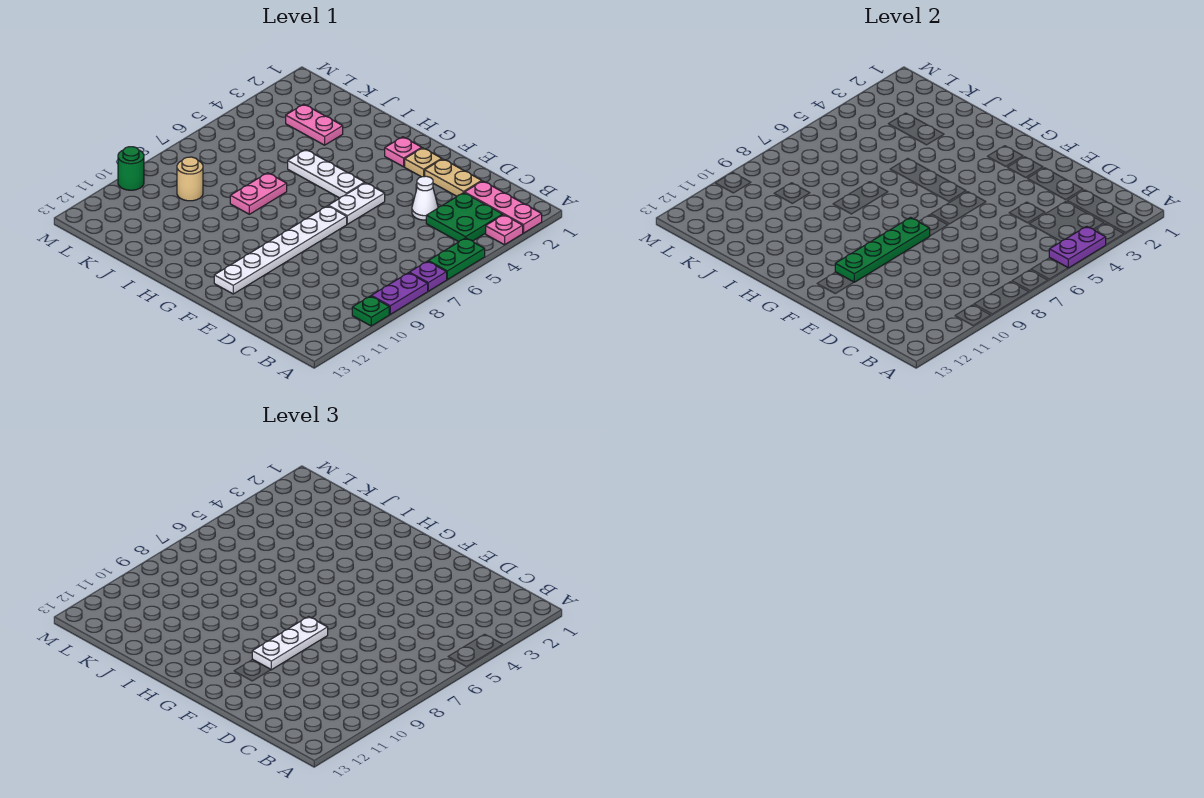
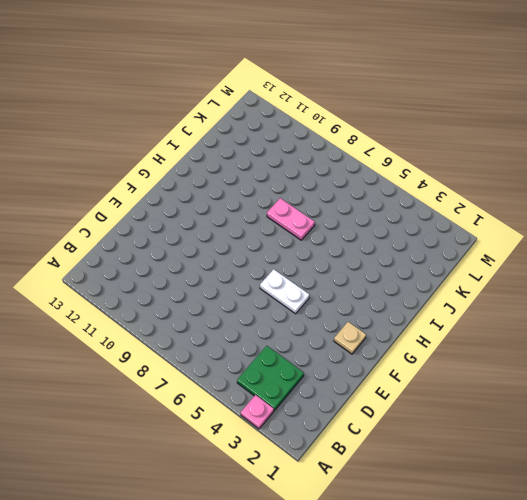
none -> pink plate A2:C2 level 1
none -> green plate A5:A6 level 1
none -> purple plate A7 level 1

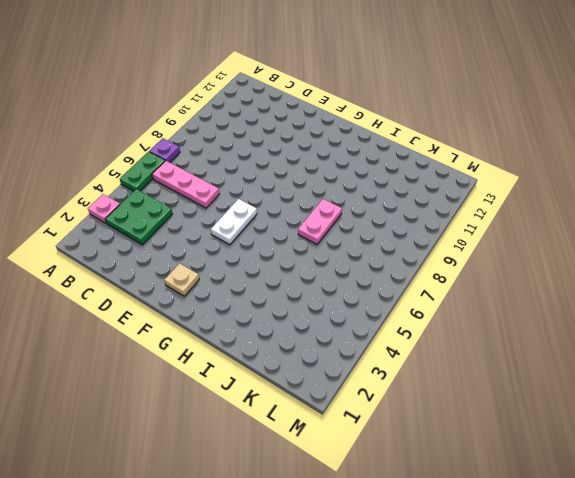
pink plate B6:D6 level 1 -> pink plate A2:C2 level 1
none -> purple plate A8:A9 level 1
none -> green plate A10 level 1
none -> tan plate D2:E2 level 1

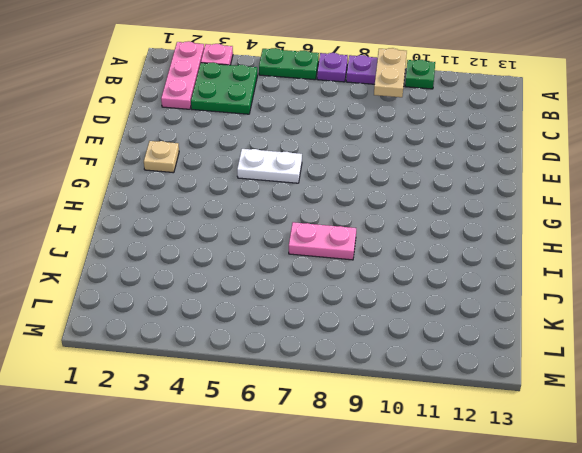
tan plate A9:B9 level 2 -> tan plate D2:E2 level 1
none -> white cone D4 level 1
none -> white plate F7:F12 level 1
none -> pink plate G2 level 1

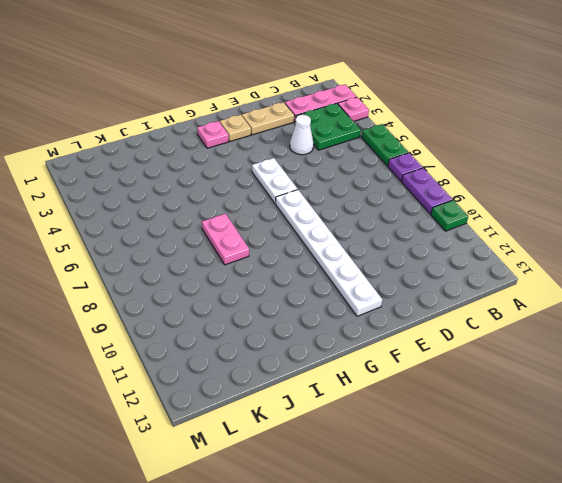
none -> white plate G5:I5 level 1
none -> pink plate J3:K3 level 1
none -> tan round brick K9 level 1

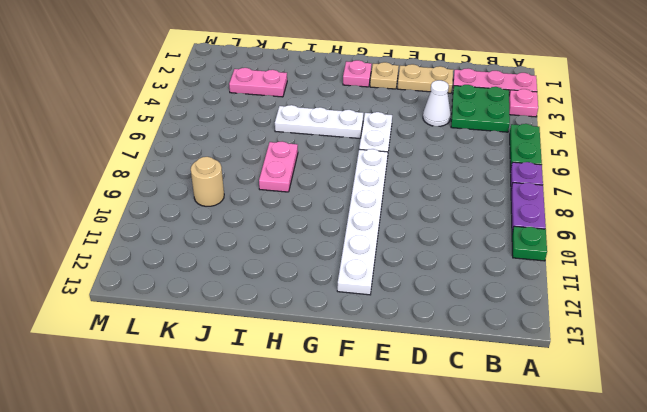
none -> green round brick M10 level 1
none -> purple plate A4:A5 level 2
none -> green plate F8:F11 level 2

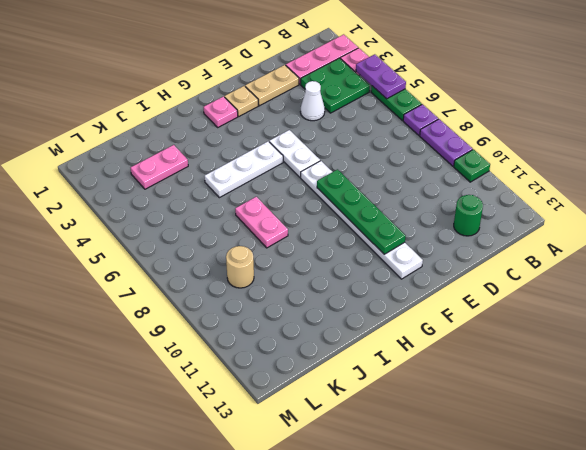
green round brick C12 level 1 -> green round brick M10 level 1
none -> white plate F8:F10 level 3

